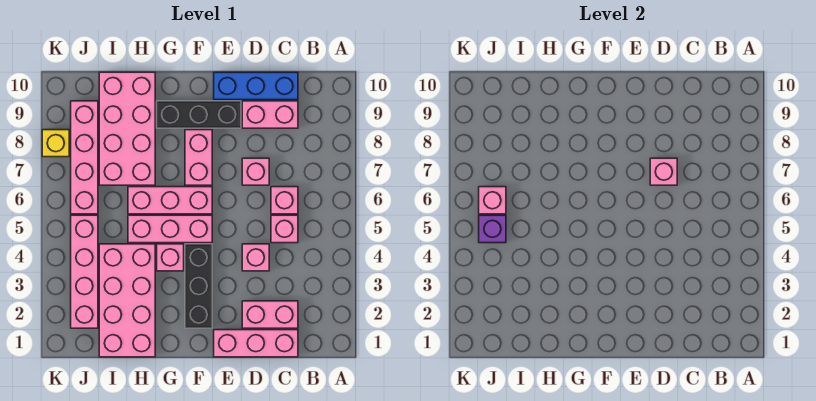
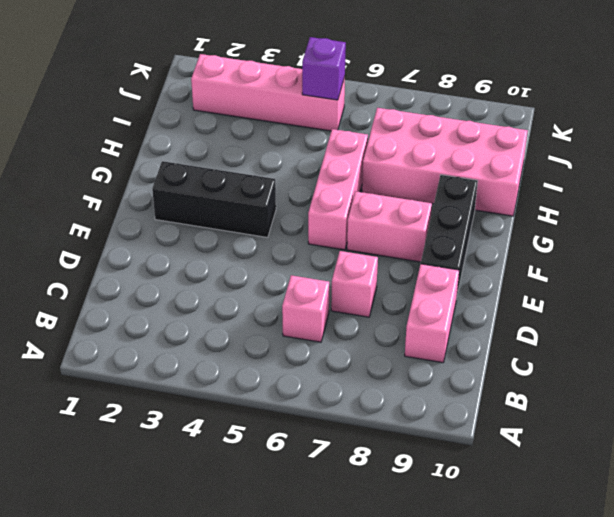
none -> pink brick C1:E1 level 1
none -> pink brick C2:D2 level 1
none -> pink brick C5 level 1

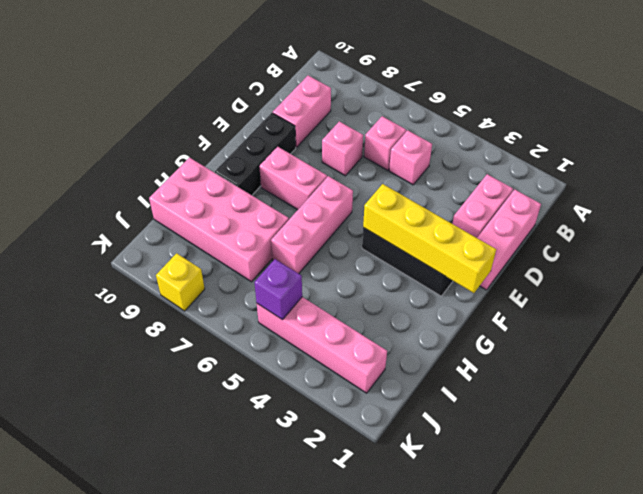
yellow brick F1:F4 level 2 -> none
none -> blue brick C10:E10 level 1
none -> pink brick D4 level 1
none -> pink brick F5:H5 level 1

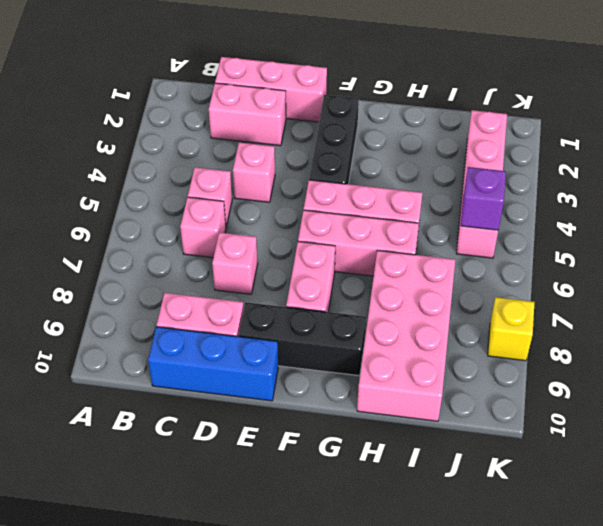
none -> pink brick G4 level 1
none -> pink brick H1:I4 level 1
none -> pink brick J6:J9 level 1

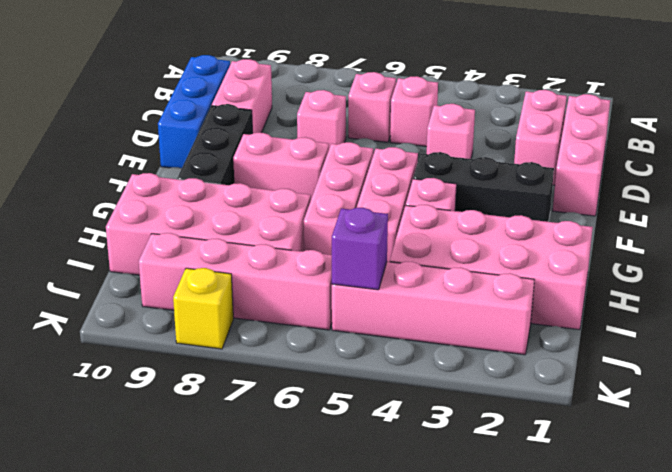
none -> pink brick D7 level 2
none -> pink brick J6 level 2

